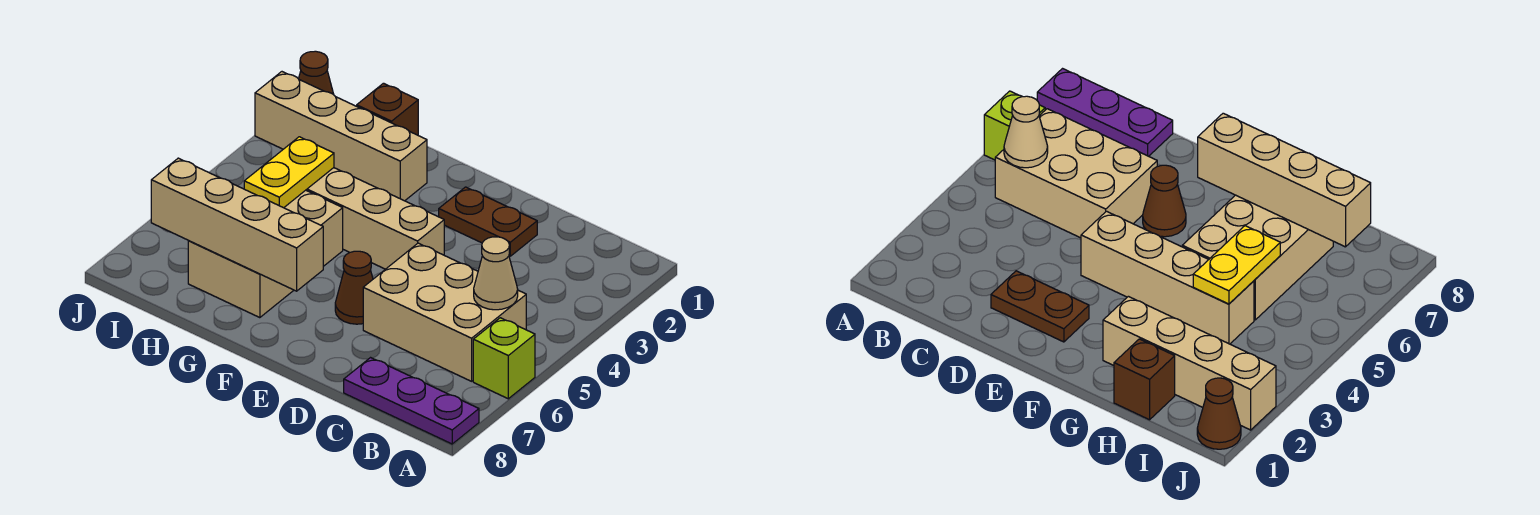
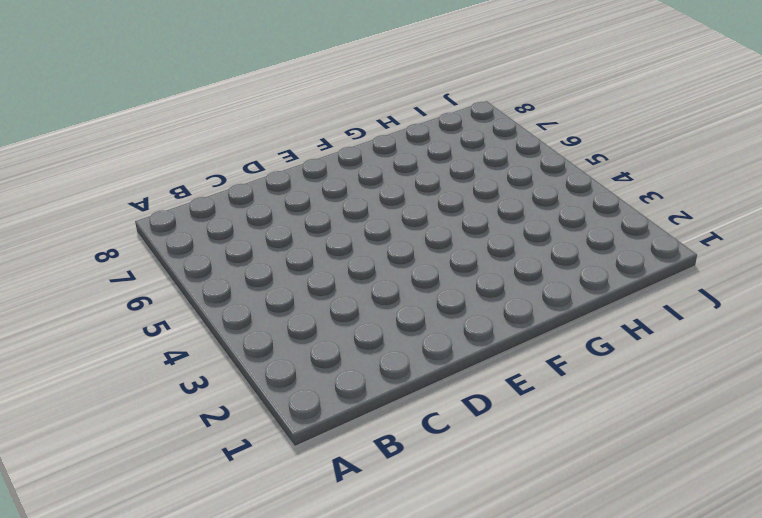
none -> lime brick A6 level 1
none -> purple plate A8:C8 level 1
none -> tan brick B5:D6 level 1

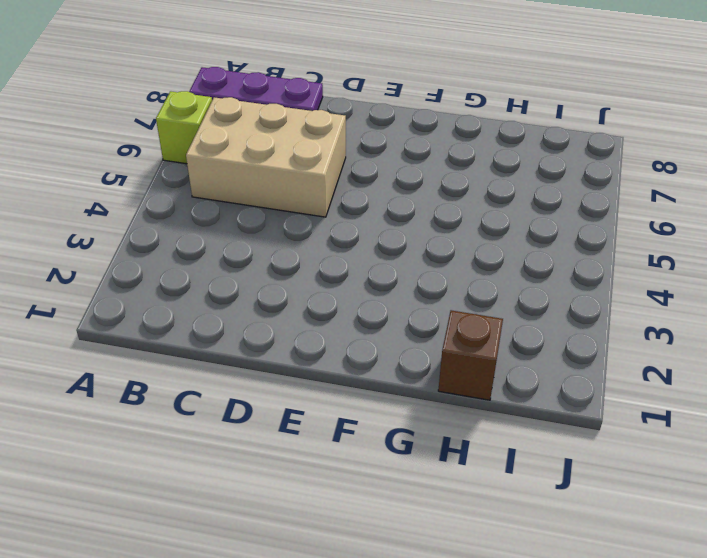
none -> brown plate D2:E2 level 1
none -> tan brick E4:H4 level 1
none -> brown cone E6 level 1

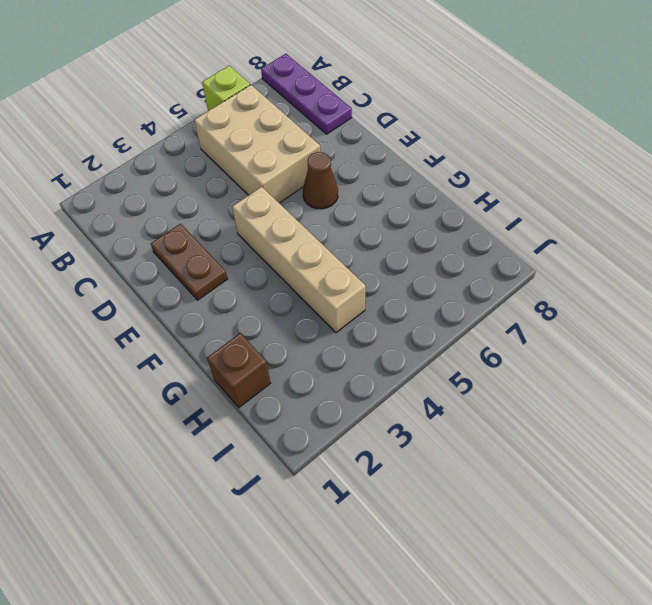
none -> tan brick G2:J2 level 1
none -> tan brick G5:H7 level 1
none -> brown cone J1 level 1

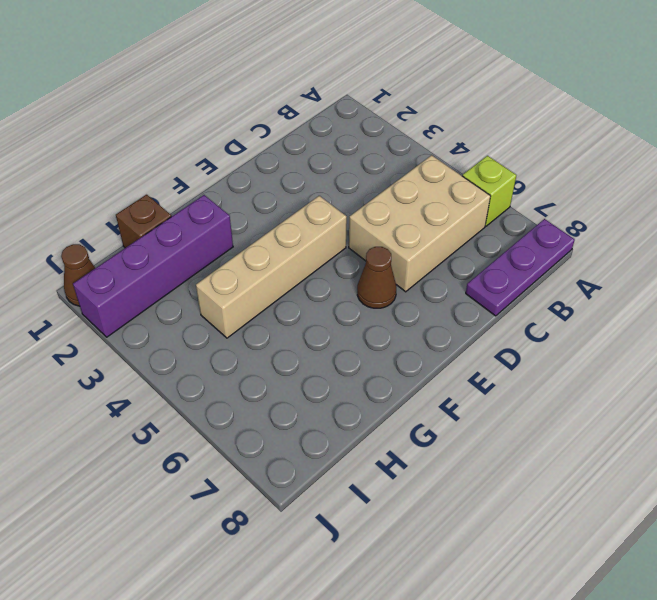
purple brick G2:J2 level 1 -> tan brick G2:J2 level 1
none -> brown plate D2:E2 level 1
none -> tan brick G5:H7 level 1
none -> tan cone B5 level 2

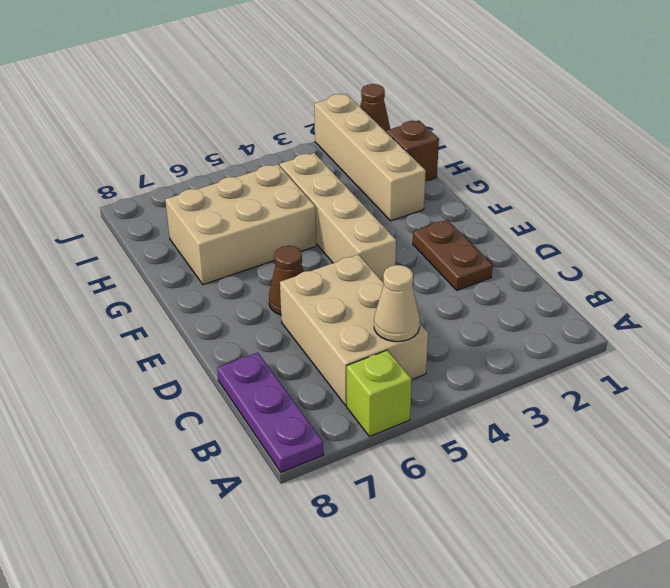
none -> tan brick F7:I7 level 2
none -> yellow plate H4:H5 level 2

